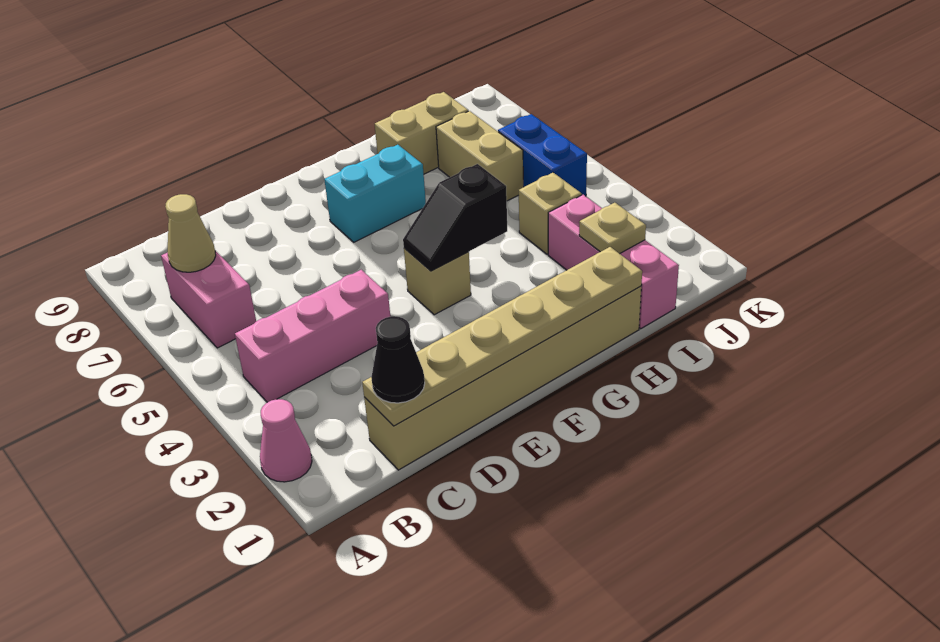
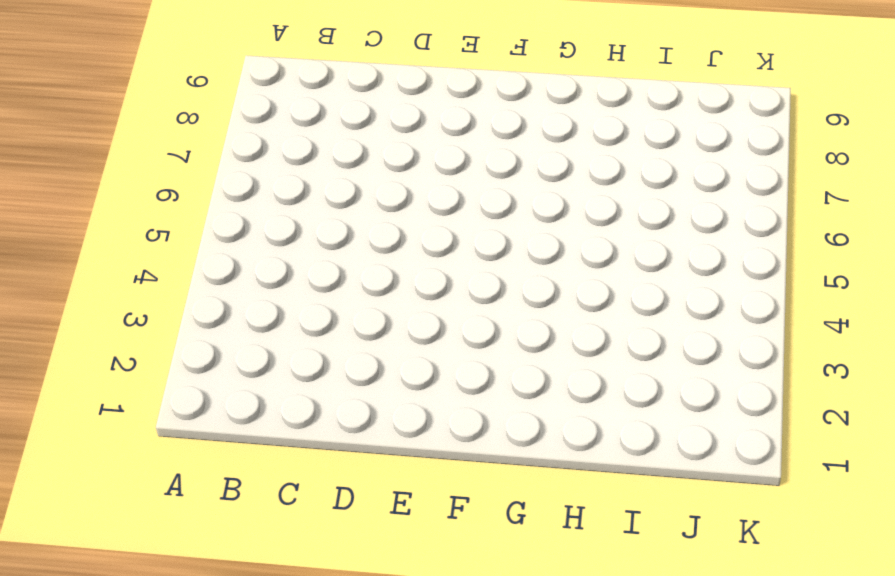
none -> pink cone A2 level 1
none -> pink brick B4:D4 level 1
none -> pink brick B6:B7 level 1

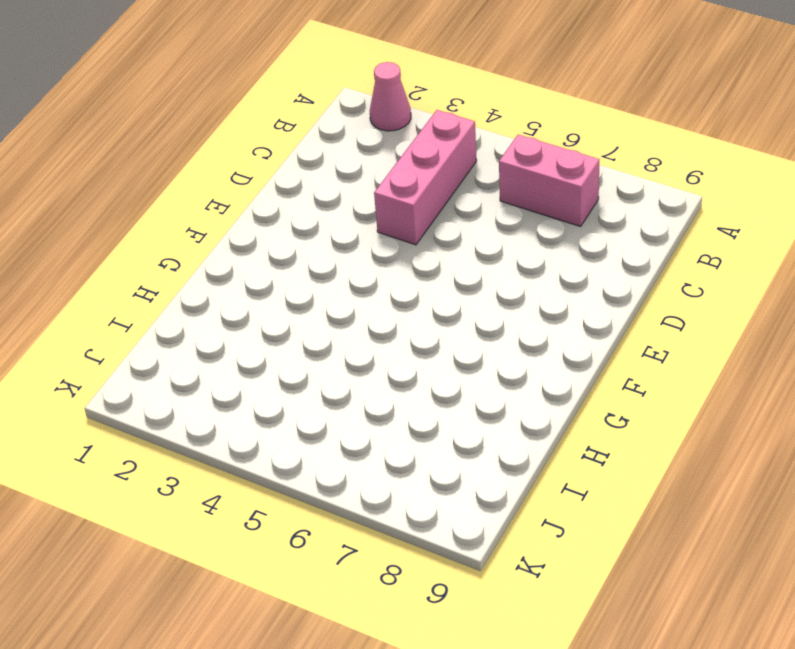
none -> tan brick C1:H1 level 1
none -> tan brick F4 level 1
none -> cyan brick F7:G7 level 1

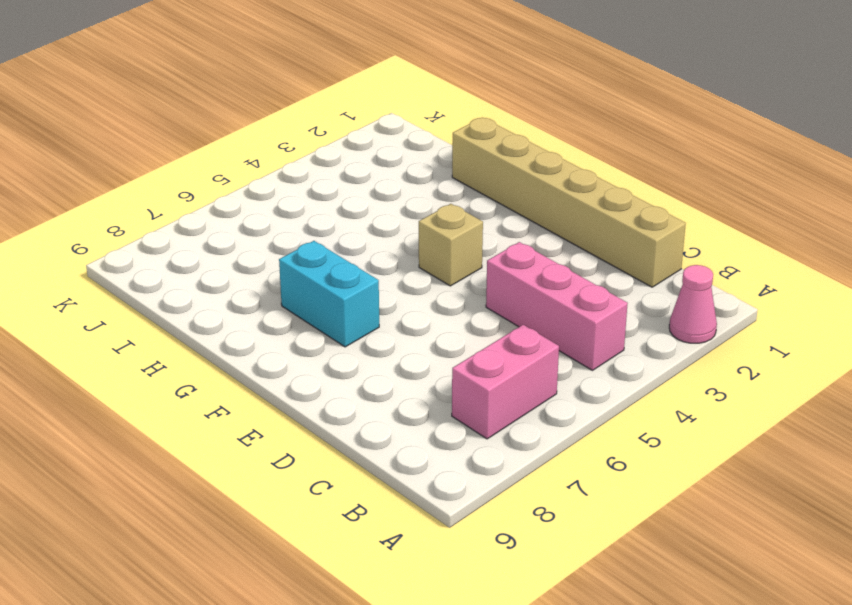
none -> tan brick H8:I8 level 1
none -> pink brick I1:I3 level 1
none -> tan brick I4 level 1

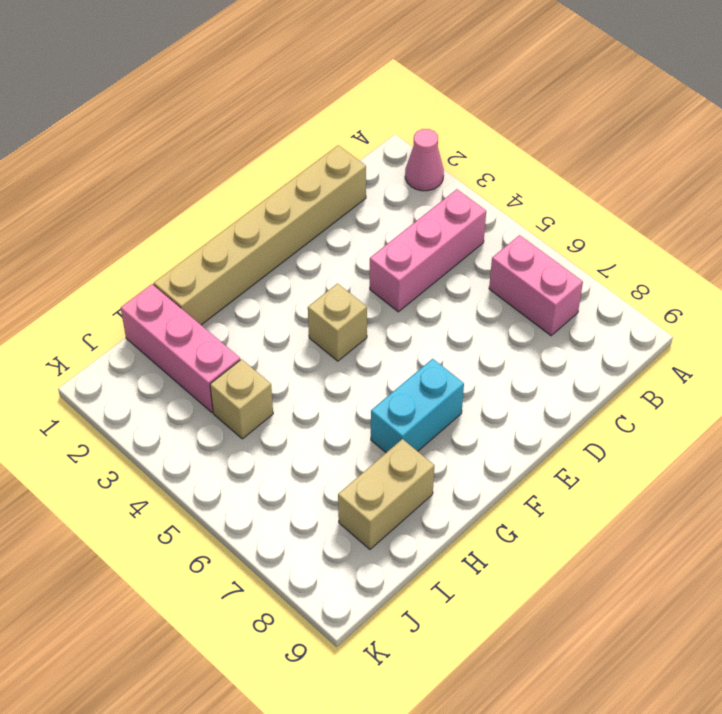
none -> tan brick I6:I7 level 1
none -> blue brick J5:J6 level 1
none -> tan cone B7 level 2

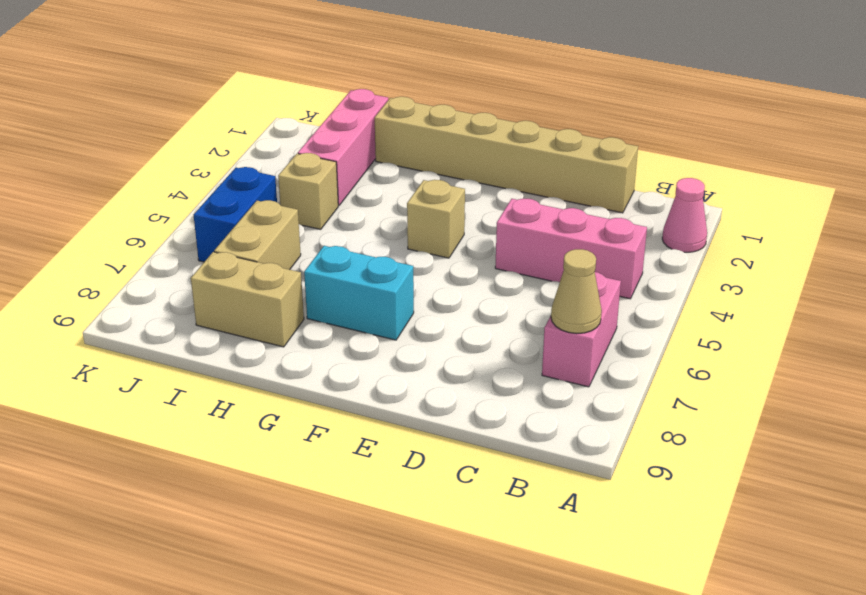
none -> tan plate C1:H1 level 2
none -> black slope F4:G4 level 2 top G
none -> tan plate I2 level 2

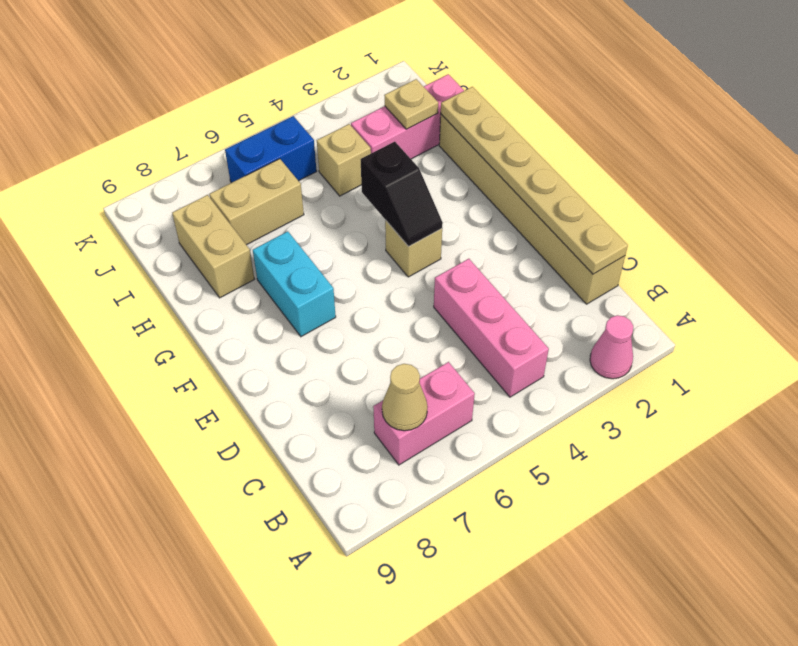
none -> black cone C1 level 3

